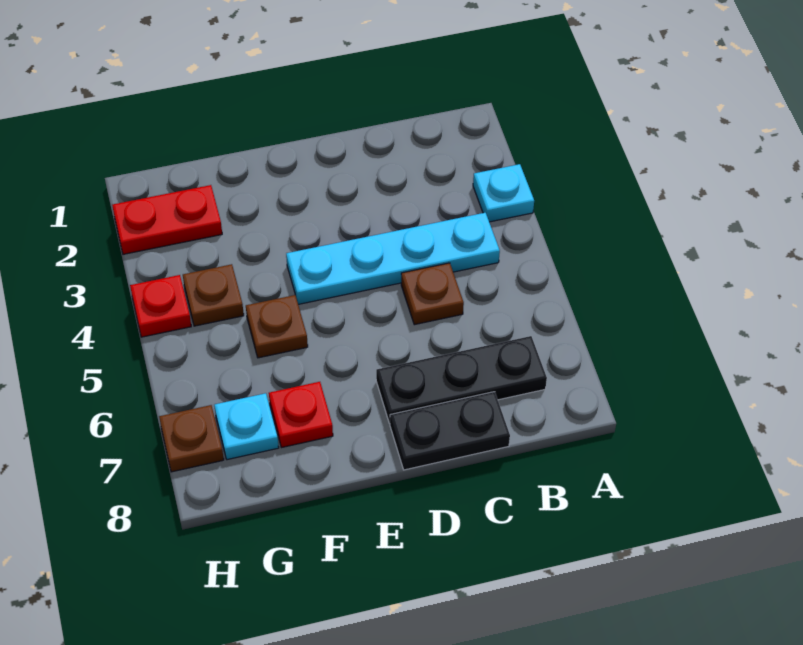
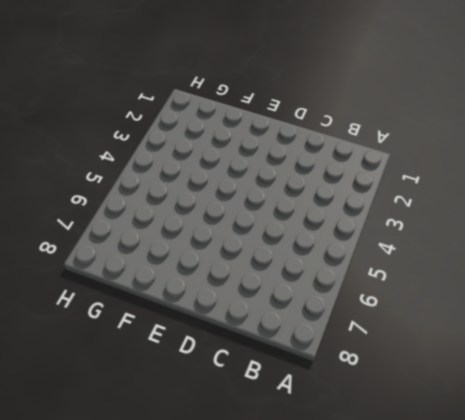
none -> cyan plate A3 level 1
none -> cyan plate B4:E4 level 1
none -> black plate B7:D7 level 1

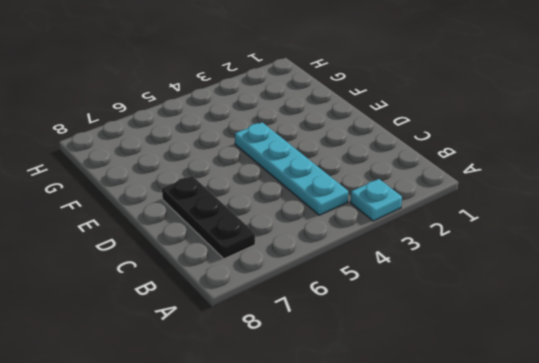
none -> brown plate C5 level 1
none -> black plate C8:D8 level 1
none -> brown plate F5 level 1

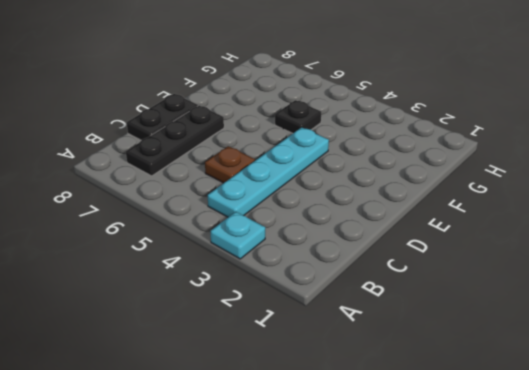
black plate F5 level 1 -> brown plate F5 level 1
none -> red plate F7 level 1
none -> red plate G2:H2 level 1
none -> brown plate G4 level 1

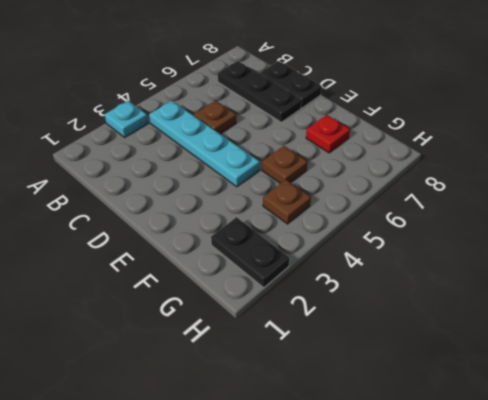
black plate G2:H2 level 1 -> red plate G2:H2 level 1
none -> cyan plate G7 level 1
none -> red plate H4 level 1
none -> brown plate H7 level 1

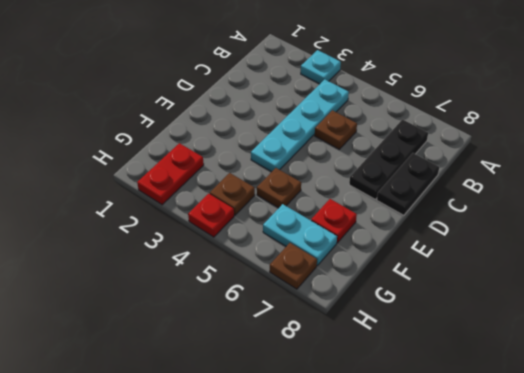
cyan plate G6:G7 level 1 -> cyan plate G7 level 1

